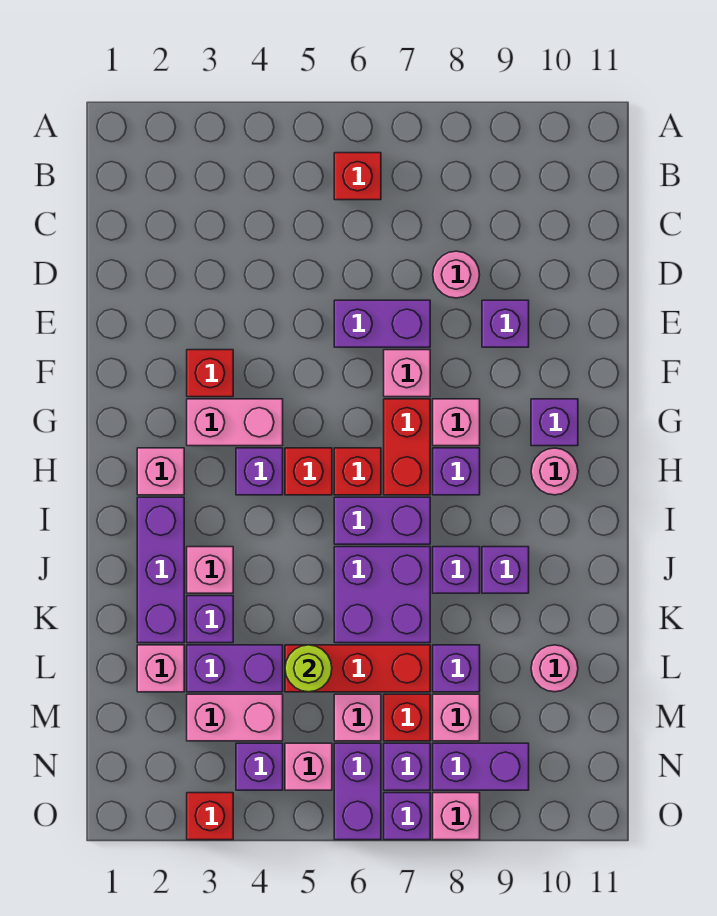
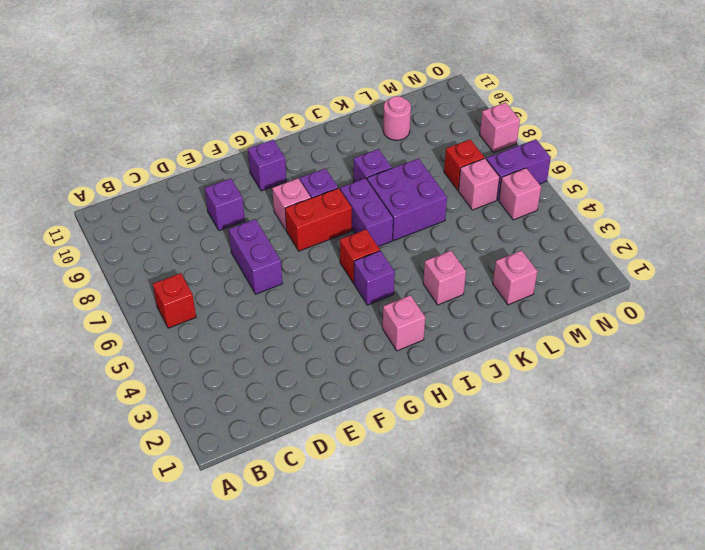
none -> pink round brick D8 level 1
none -> red brick F3 level 1
none -> pink brick F7 level 1
none -> pink brick G3:G4 level 1

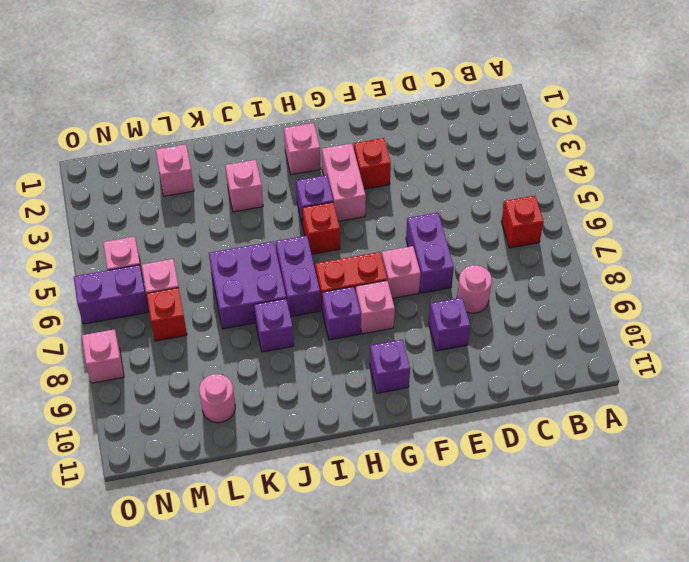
none -> red brick H6 level 1
none -> pink round brick H10 level 1
none -> purple brick I2:K2 level 1
none -> purple brick J9 level 1

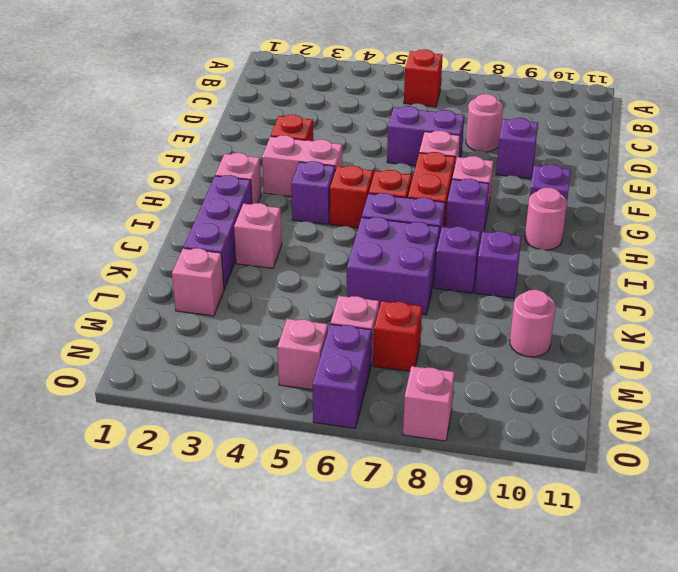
none -> purple brick K3 level 1
none -> purple brick L3:L4 level 1
none -> red brick L5:L7 level 1
none -> purple brick L8 level 1

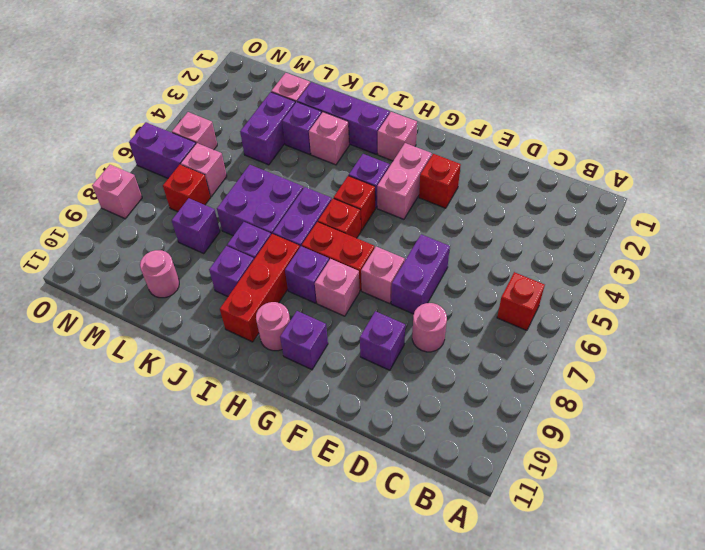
red brick I8:I10 level 1 -> red brick L5:L7 level 1
none -> pink brick M3:M4 level 1
none -> pink brick M8 level 1
none -> purple brick N4 level 1
none -> purple brick N7 level 1

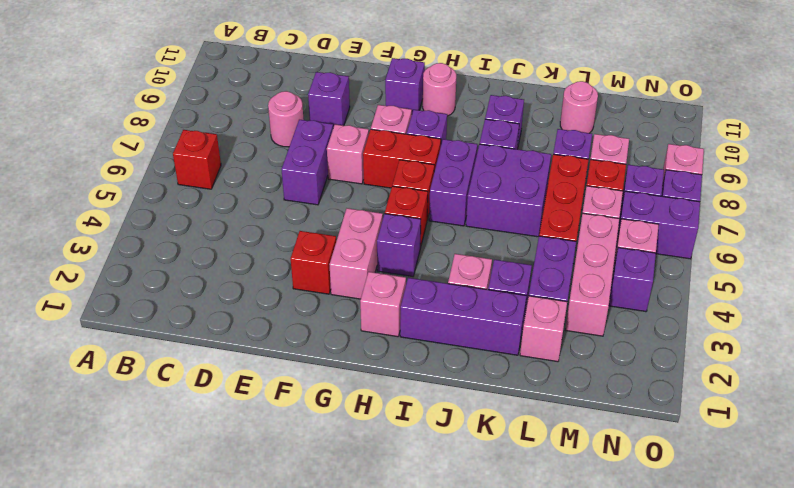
pink brick M3:M5 level 1 -> pink brick M3:M4 level 1
none -> purple brick N8:N9 level 1
none -> red brick O3 level 1
none -> lime round brick L5 level 2

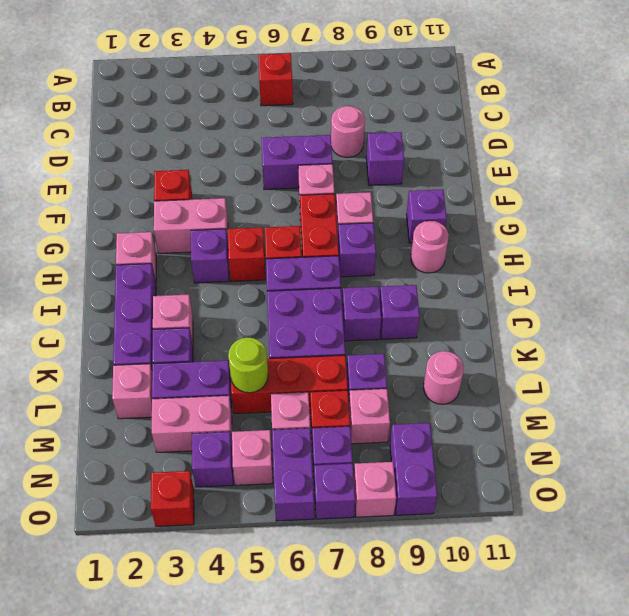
purple brick N9:O9 level 1 -> purple brick N8:N9 level 1

